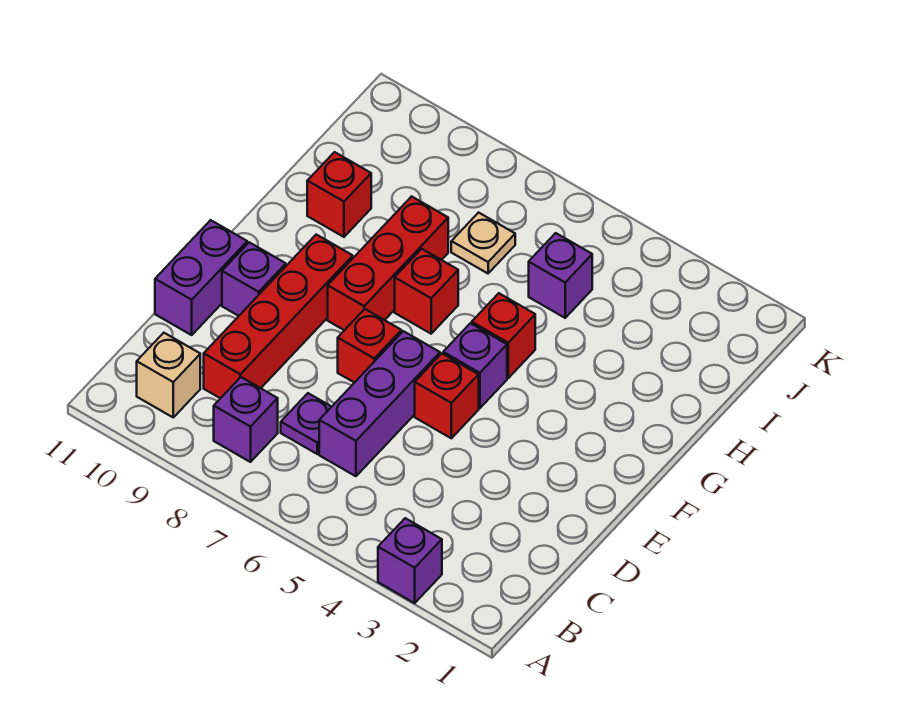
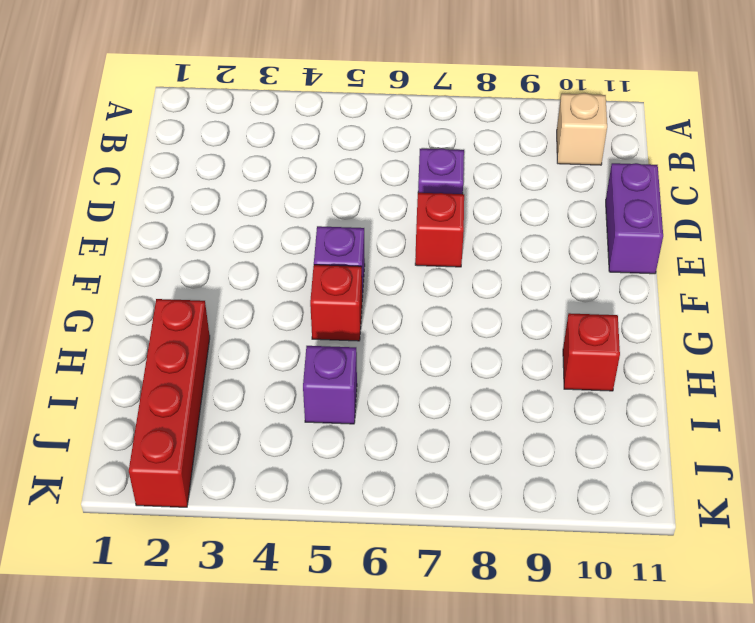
red brick H2:K2 level 1 -> red brick C9:F9 level 1
none -> purple brick A3 level 1
none -> purple brick B8 level 1
none -> purple brick C6:E6 level 1

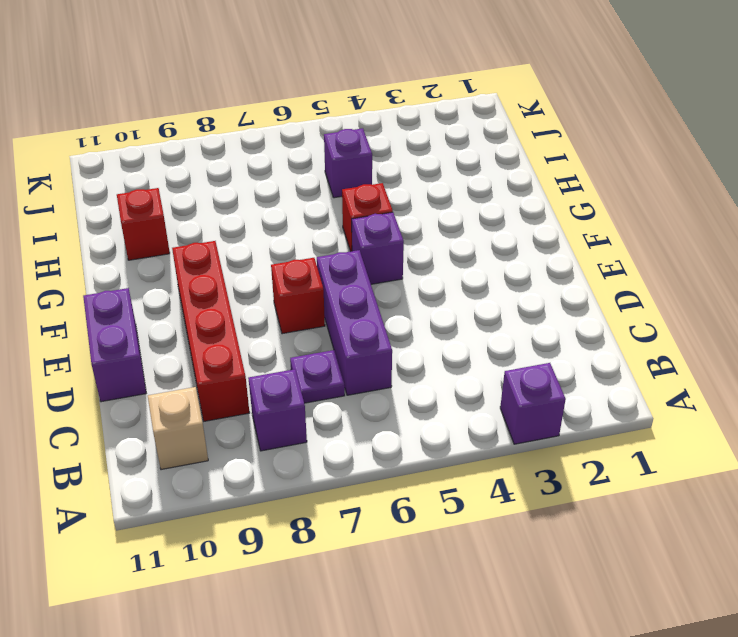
none -> red brick E5 level 1
none -> purple brick E10 level 1
none -> red brick F8:H8 level 1

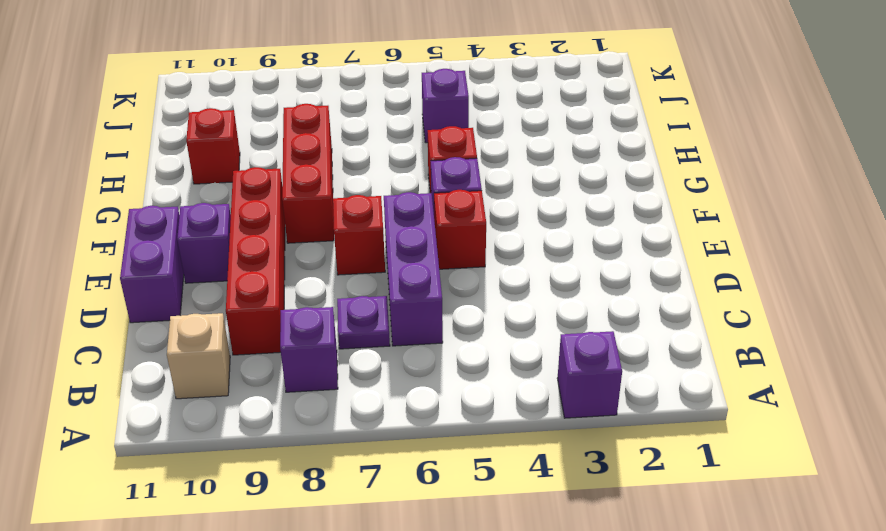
none -> red brick G7 level 1
none -> tan plate I7 level 1

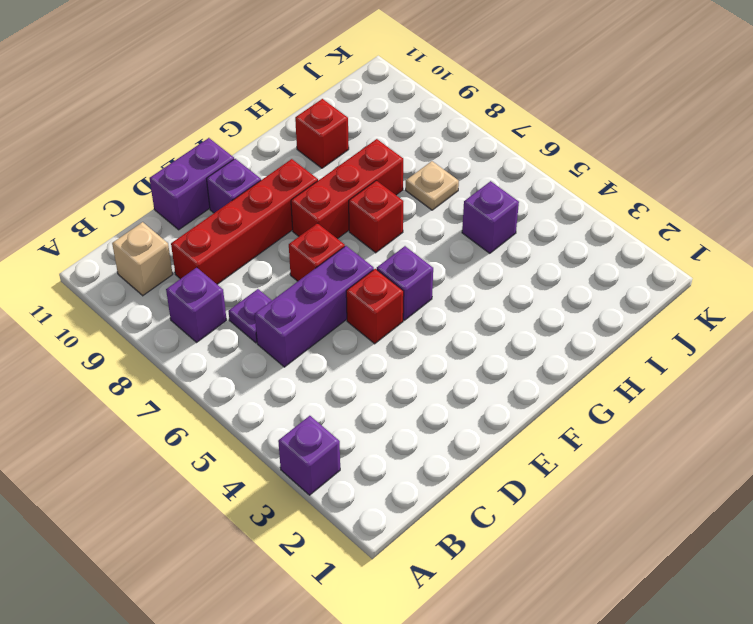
none -> red brick G5 level 1

